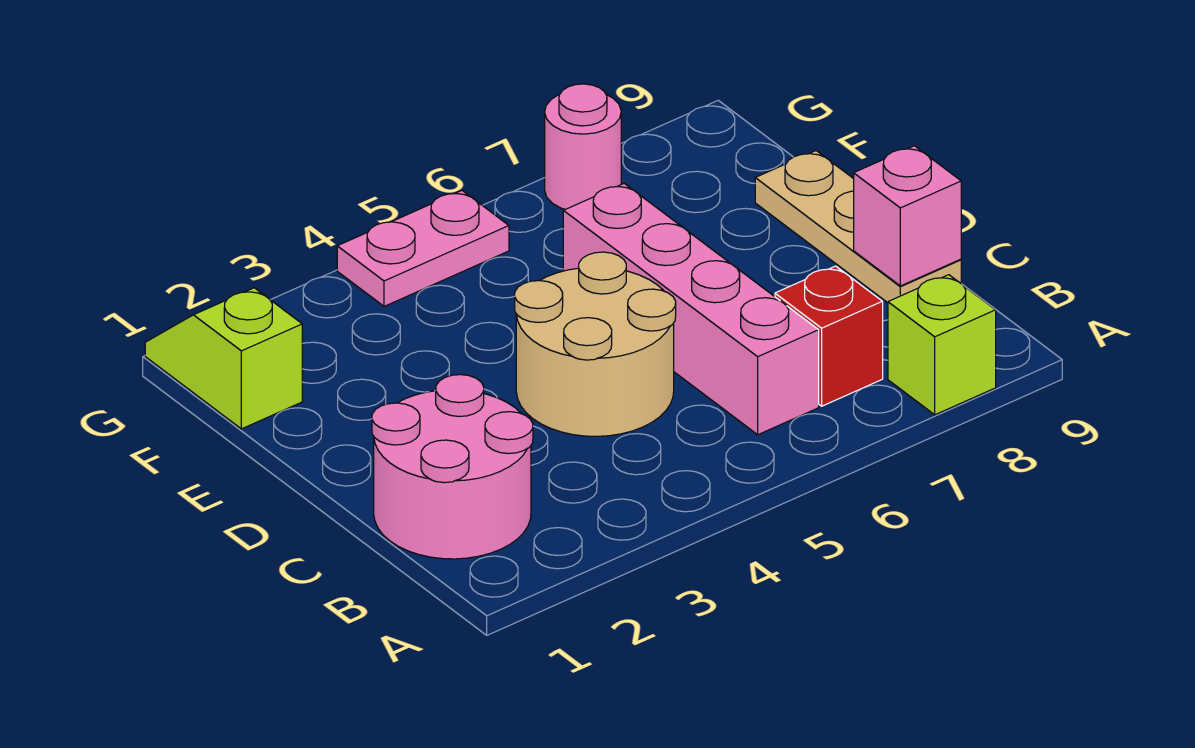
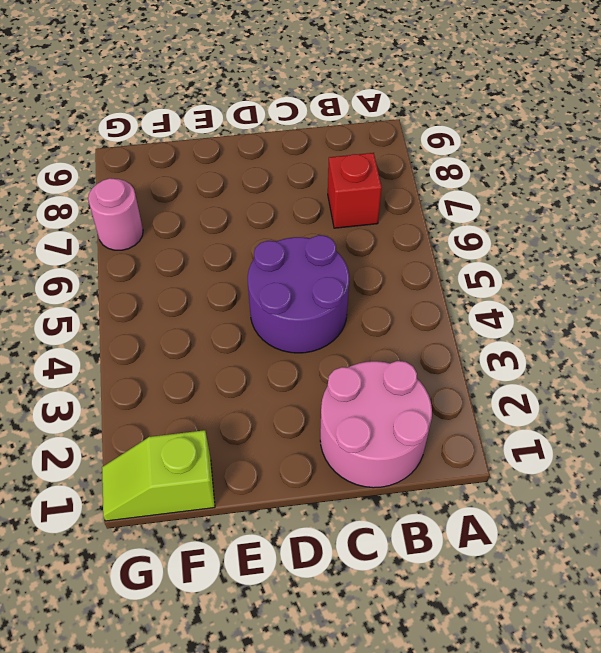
purple round brick C4:D5 level 1 -> tan round brick C4:D5 level 1
none -> lime brick A8 level 1
none -> pink brick B6:E6 level 1

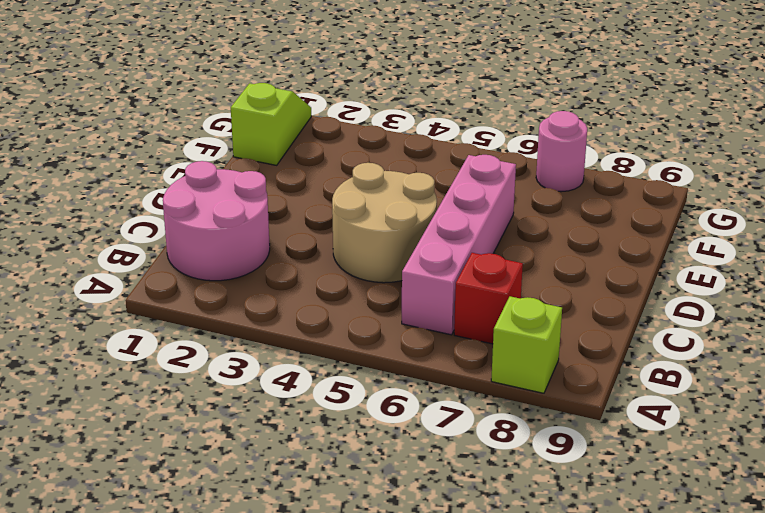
none -> tan plate C9:E9 level 1
none -> pink plate G4:G5 level 1

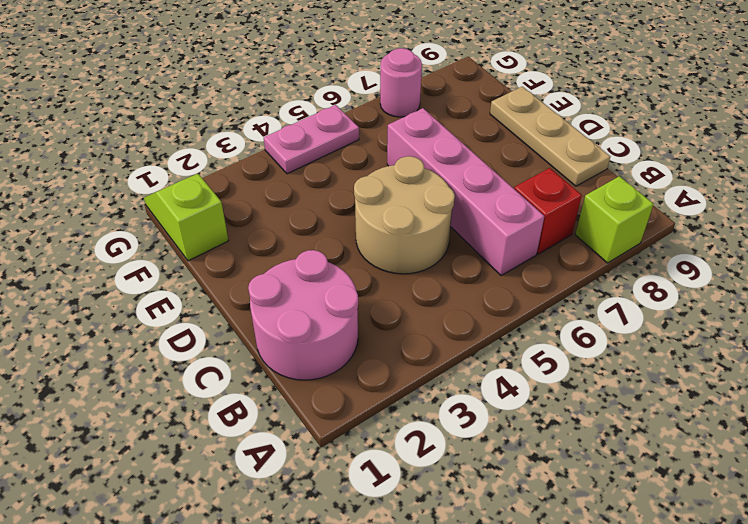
none -> pink brick C9 level 2

